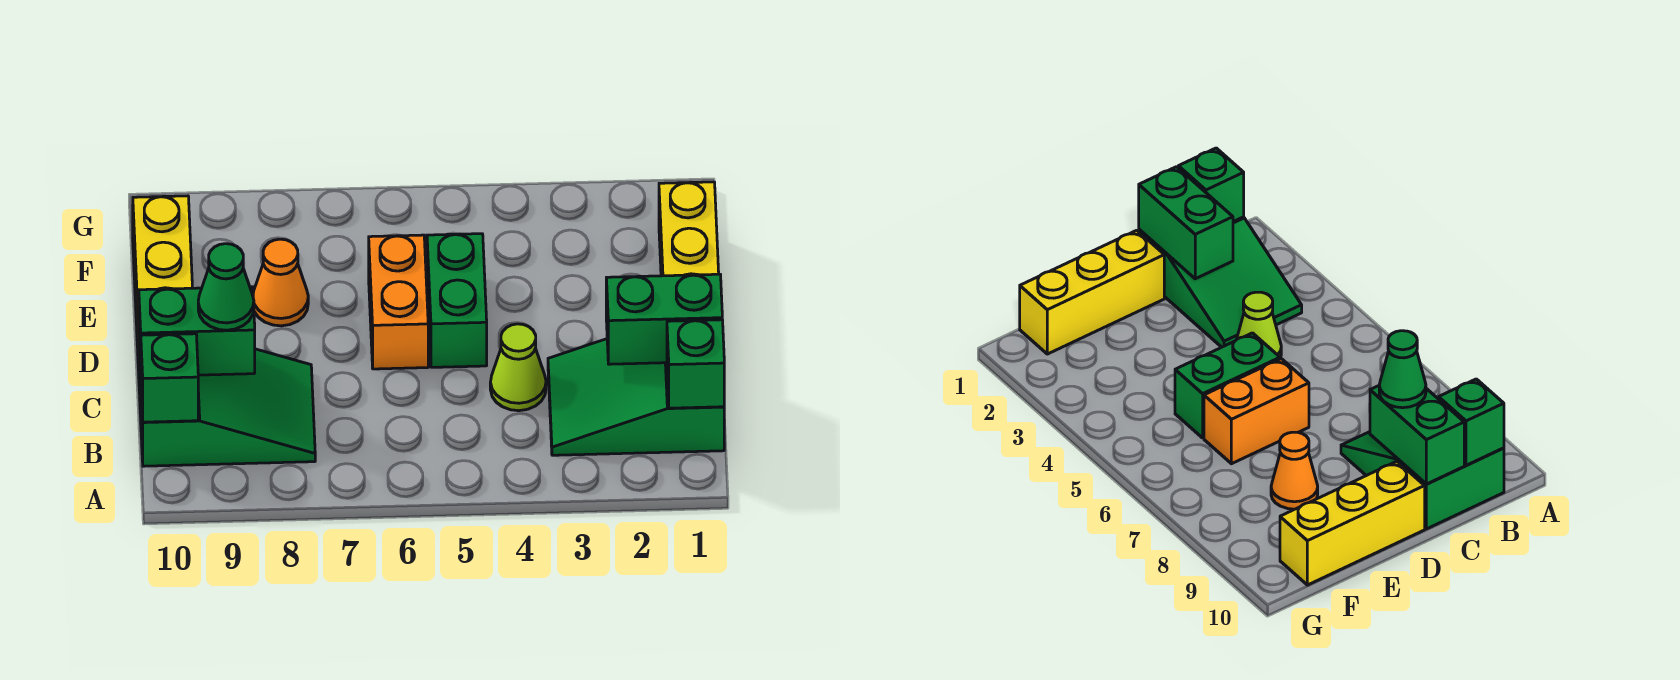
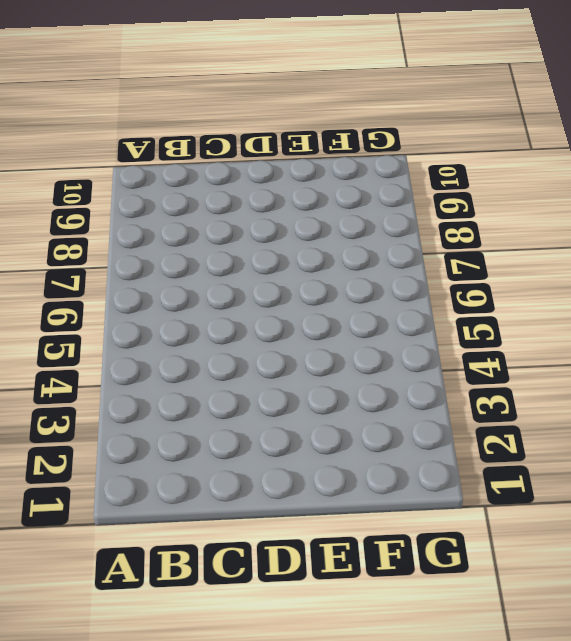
none -> green slope B1:C3 level 1 top 1
none -> green slope B8:C10 level 1 top 10
none -> lime cone C4 level 1

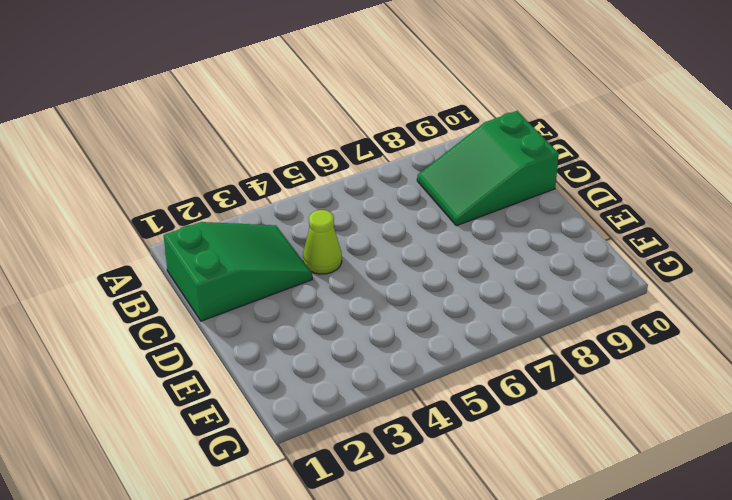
none -> yellow brick D1:F1 level 1
none -> green brick D5:E5 level 1
none -> orange brick D6:E6 level 1

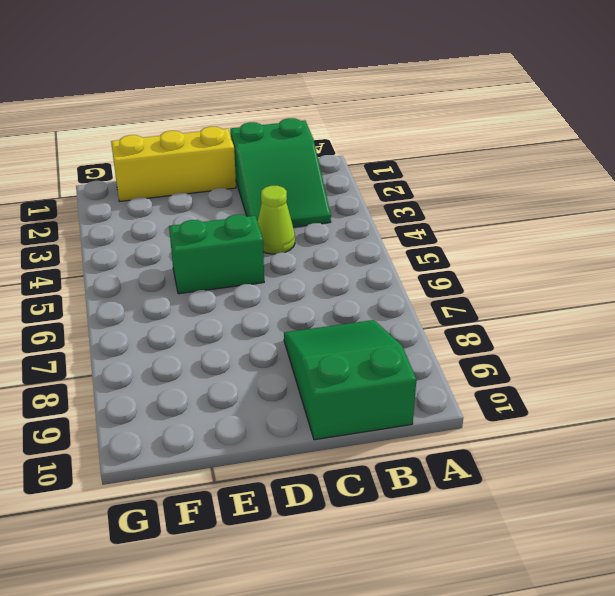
none -> orange brick D6:E6 level 1
none -> yellow brick D10:F10 level 1
none -> orange cone E8 level 1

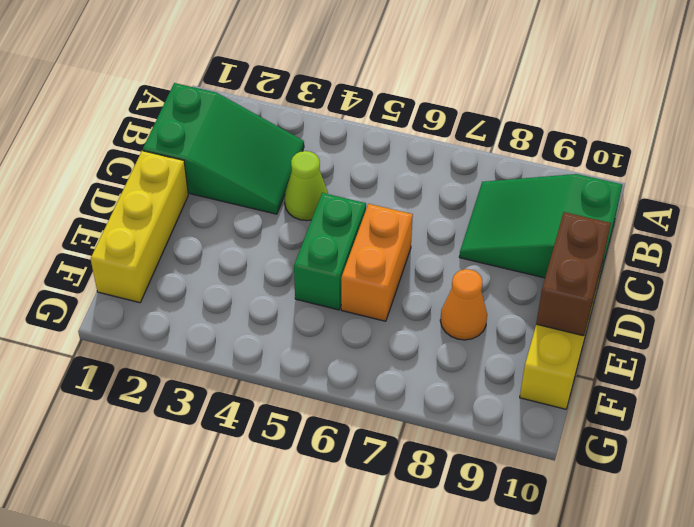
brown brick D10:E10 level 2 -> none
none -> green brick B1 level 2
none -> green brick B10 level 2
none -> green brick C1:C2 level 2

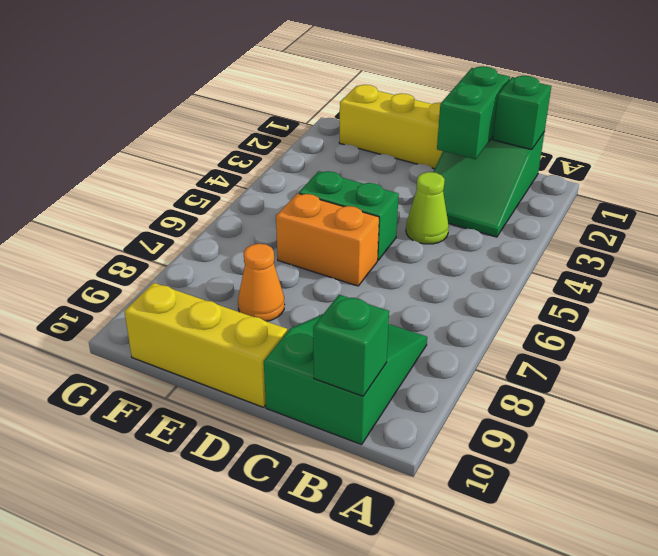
none -> green brick C9:C10 level 2
none -> green cone C9 level 3

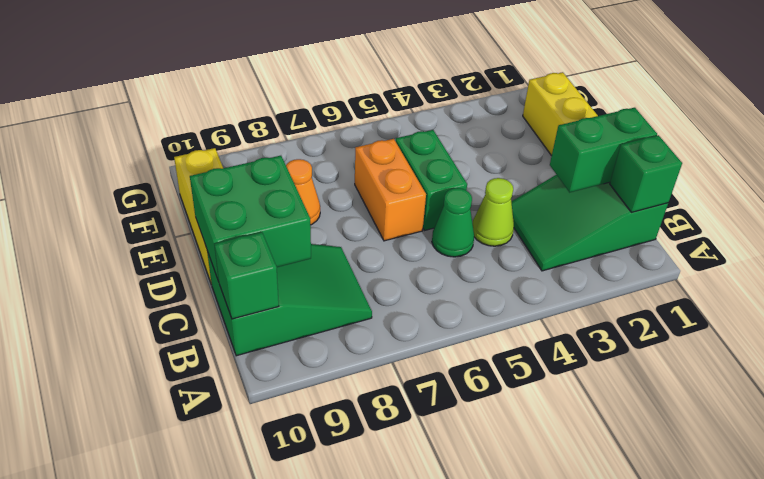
green cone C5 level 1 -> green cone C9 level 3
green brick C9:D10 level 2 -> green brick C9:C10 level 2

